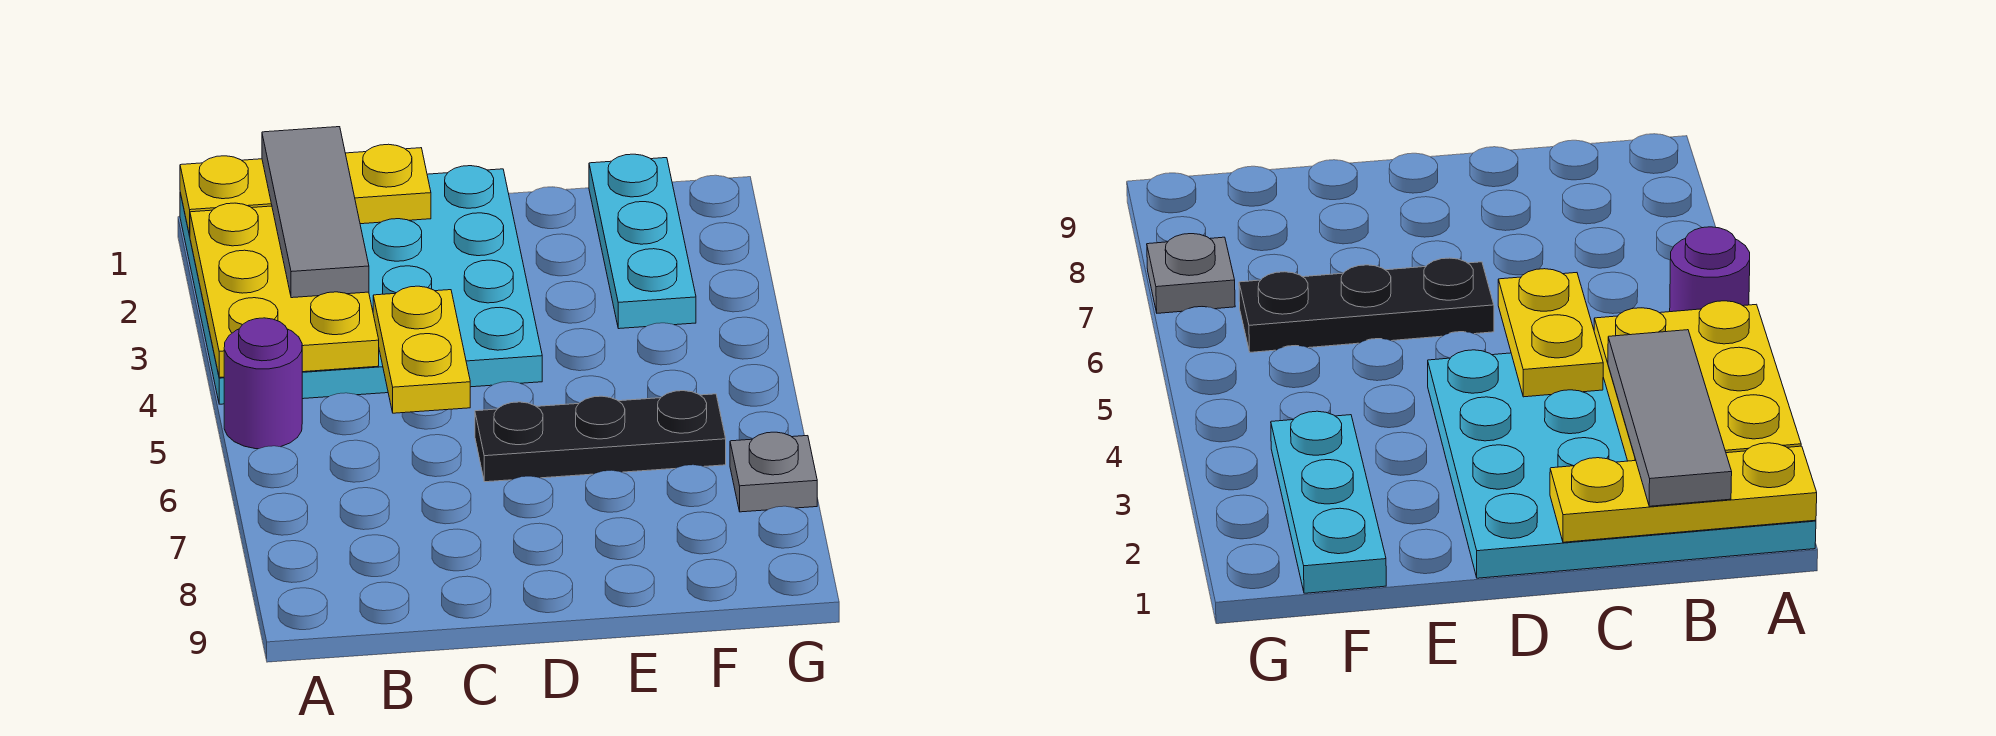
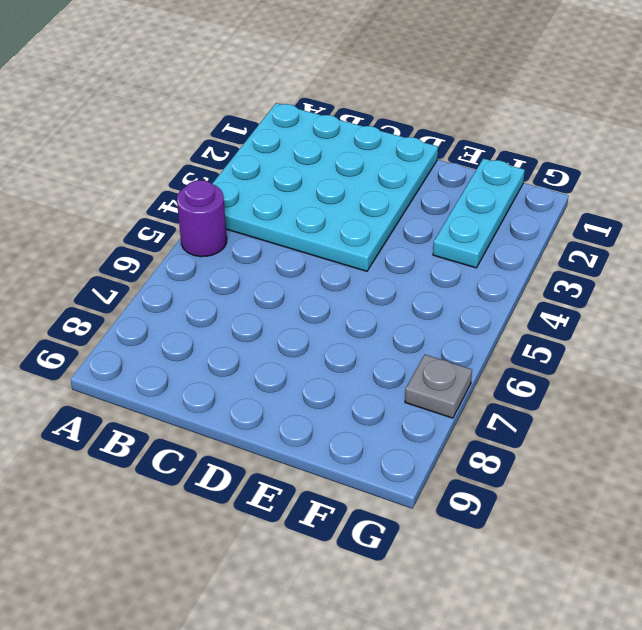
none -> black plate D6:F6 level 1
none -> yellow plate A1:C1 level 2

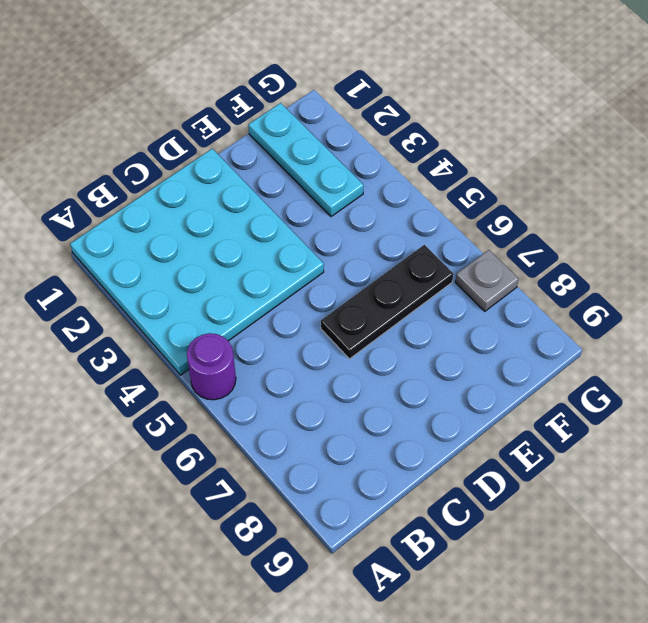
none -> yellow plate A1:C1 level 2
none -> yellow plate A2:B4 level 2

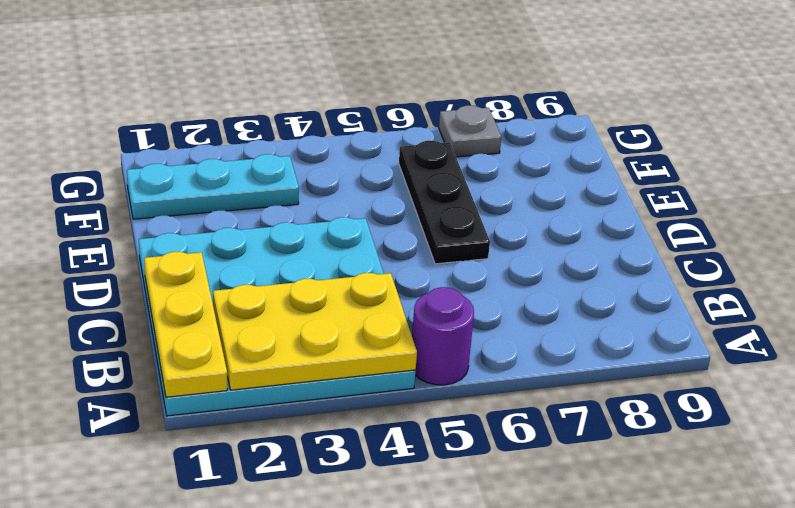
none -> yellow plate C4:C5 level 2
none -> grey tile B1:B3 level 3

